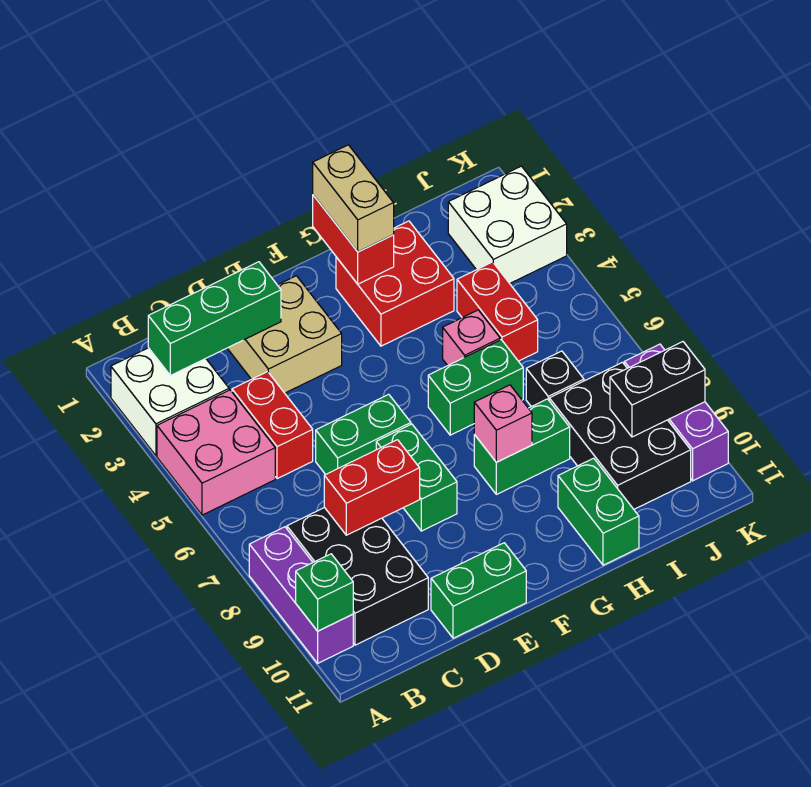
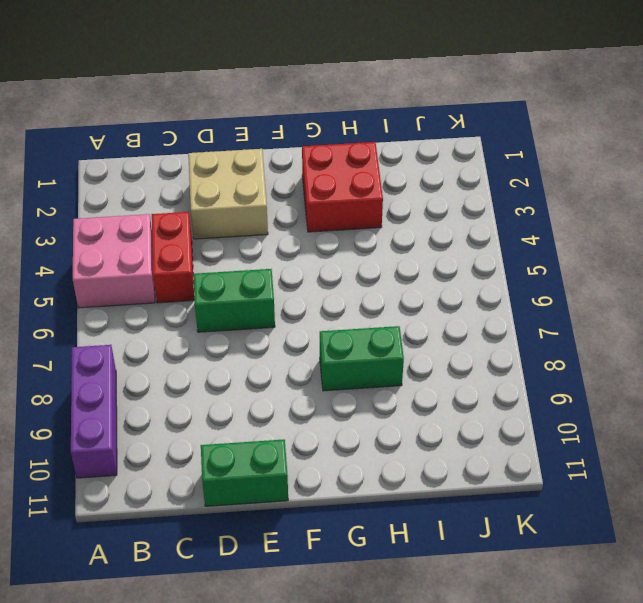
none -> white brick A2:B3 level 1
none -> black brick B8:C10 level 1
none -> green brick E7:E8 level 1

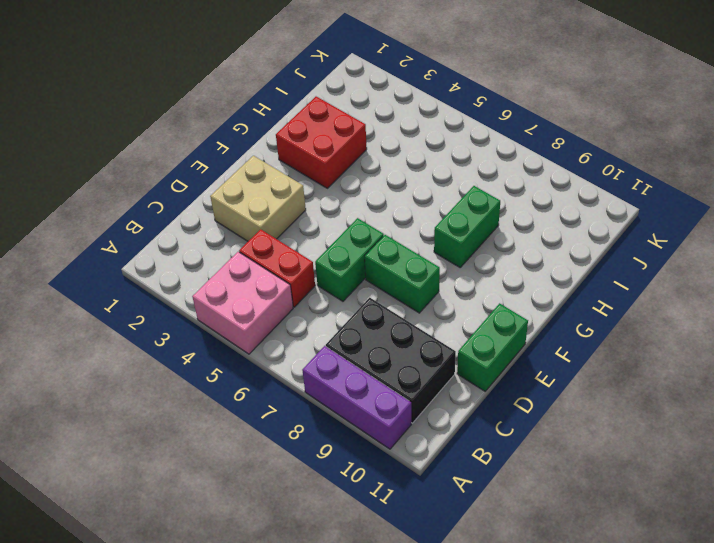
none -> white brick A2:B3 level 1
none -> green brick G6:H6 level 1
none -> pink brick H5 level 1

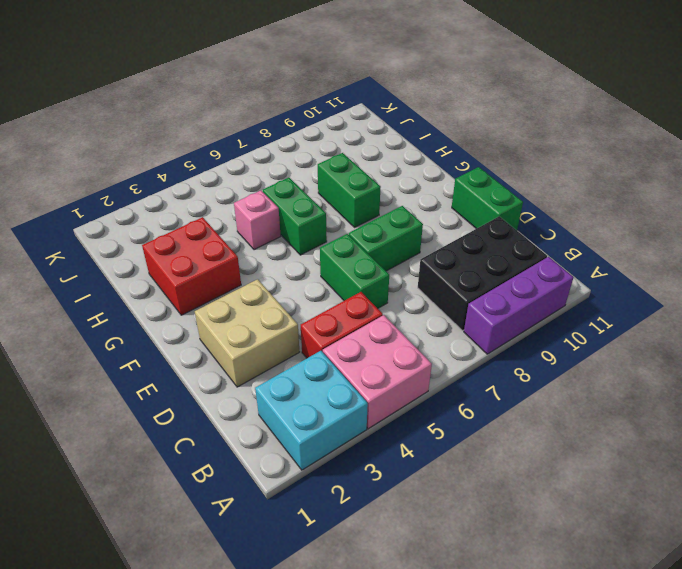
cyan brick A2:B3 level 1 -> white brick A2:B3 level 1
none -> green brick H10:H11 level 1
none -> red brick I4:I5 level 1
none -> black brick I7 level 1

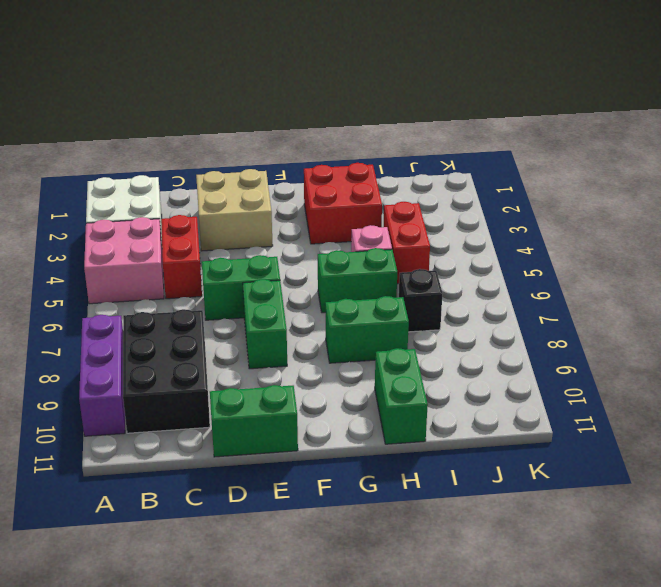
none -> black brick I8:J10 level 1
none -> white brick J2:K3 level 1
none -> purple brick K8:K10 level 1

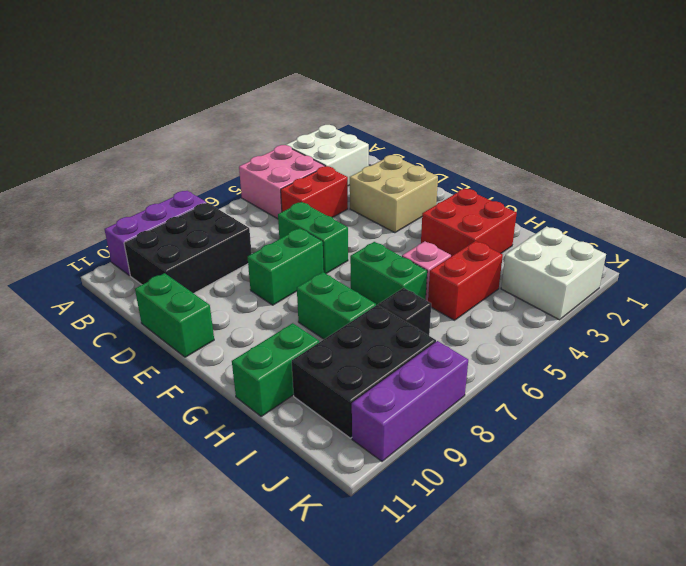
none -> green brick A10 level 2
none -> green brick B2:D2 level 2
none -> red brick C8:D8 level 2

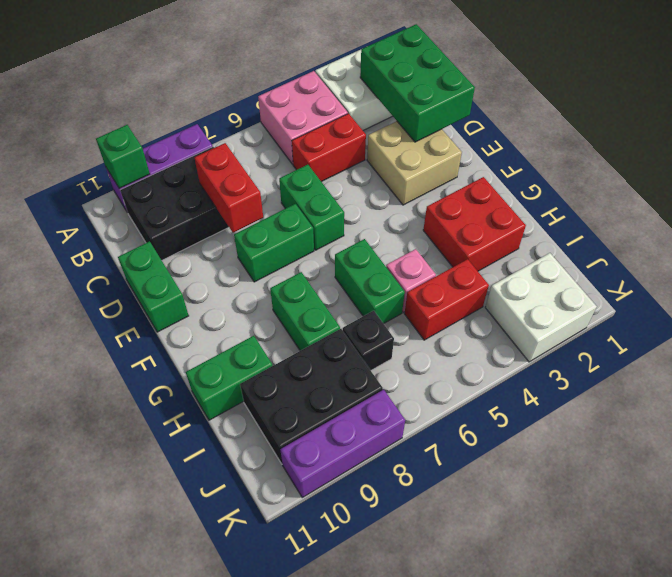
green brick B1:D2 level 2 -> green brick B2:D2 level 2
none -> red brick G1:G2 level 2
none -> pink brick G8 level 2
none -> black brick J9:K9 level 2

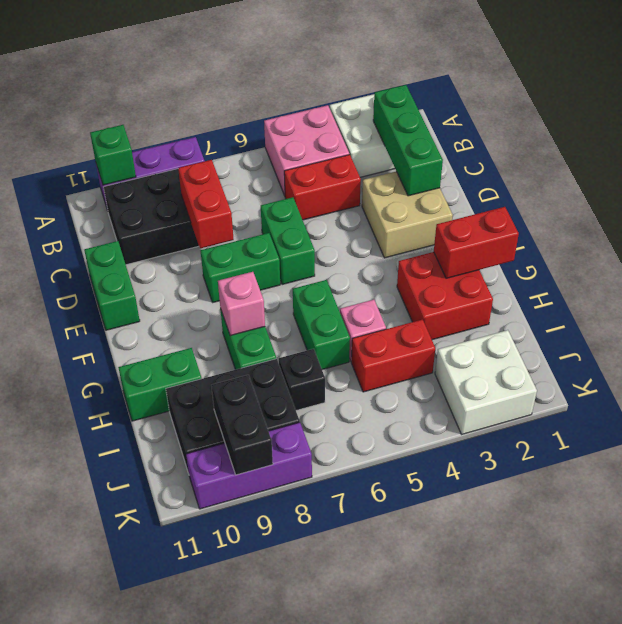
none -> tan brick G1:G2 level 3

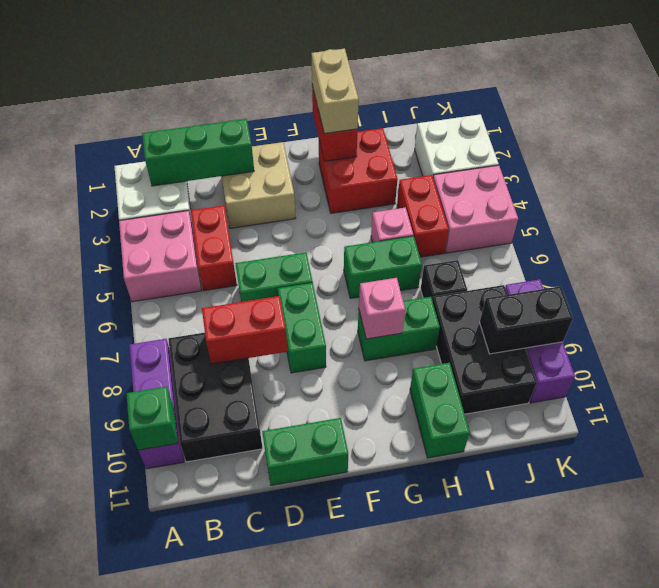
pink brick J4:K5 level 1 -> none

